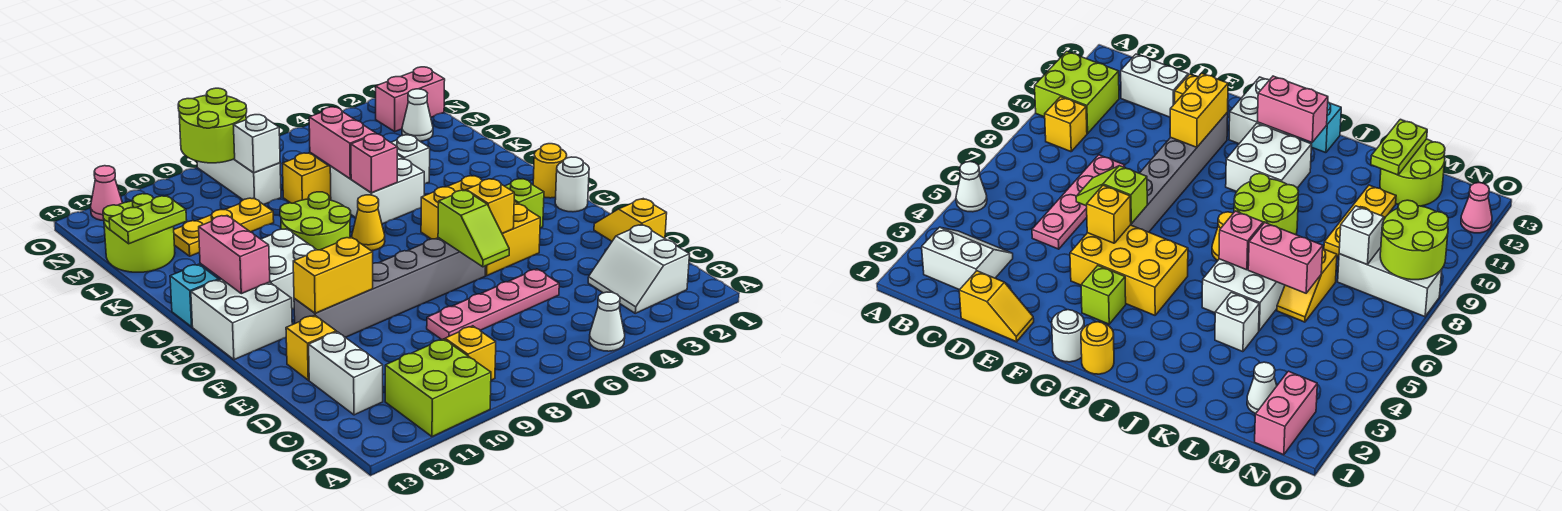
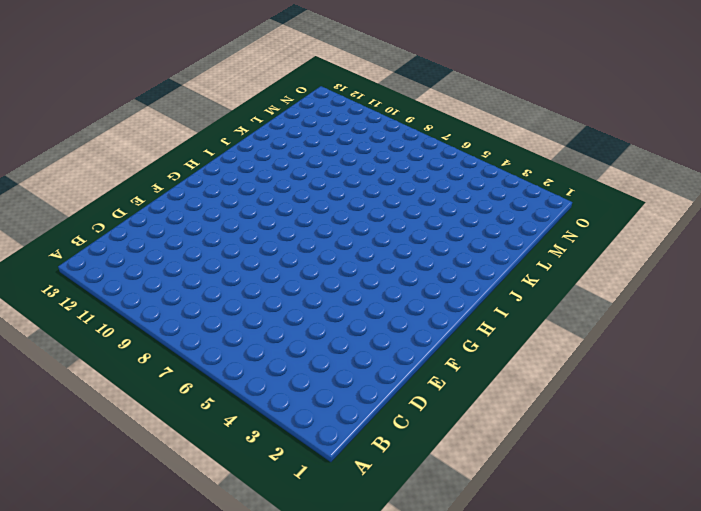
none -> white cone A5 level 1
none -> lime brick A10:B11 level 1
none -> white slope B2:C3 level 1 top 2
none -> yellow brick B9 level 1

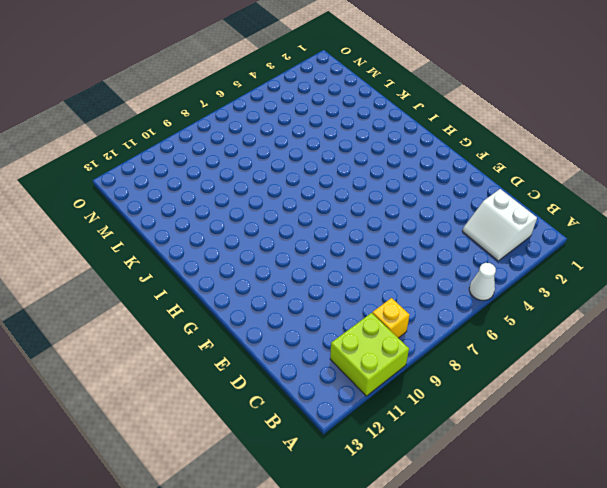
none -> white brick C12:D12 level 1
none -> yellow slope D1:E1 level 1 top D
none -> pink plate D5:D8 level 1
none -> yellow brick E12 level 1

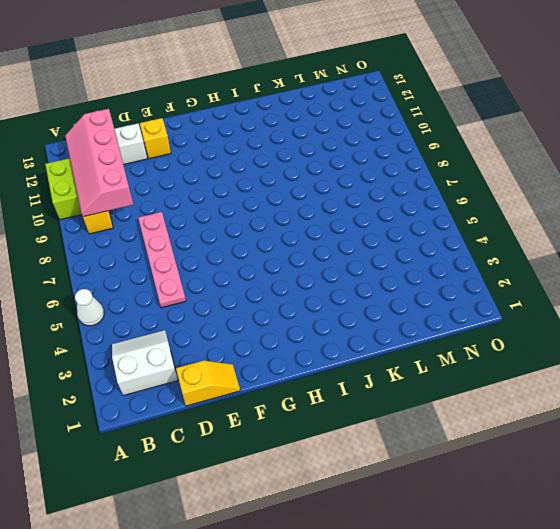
pink slope B9:C12 level 2 top C -> none
none -> yellow brick F4:H5 level 1
none -> grey brick F6:F11 level 1
none -> white round brick G1 level 1
none -> lime brick G3 level 1

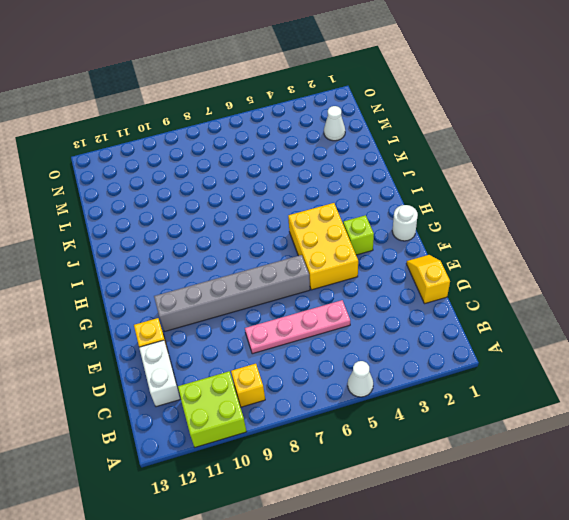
none -> white slope B2:C3 level 1 top 2
none -> white brick G12:H13 level 1
none -> yellow round brick H1 level 1
none -> white brick H10:I11 level 1

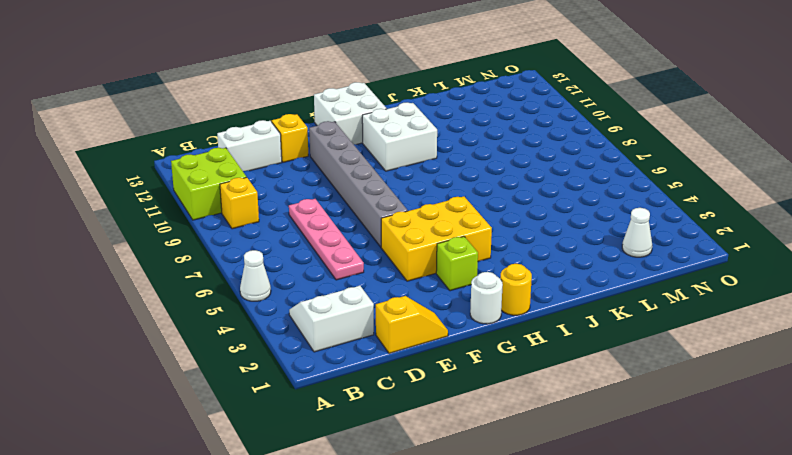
none -> yellow cone I7 level 1
none -> lime round brick I8:J9 level 1
none -> cyan brick I13 level 1
none -> white brick J5:K6 level 1

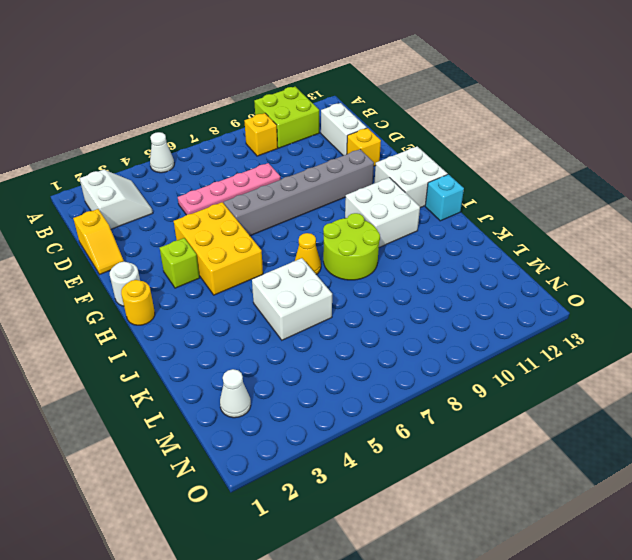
none -> white brick K4 level 1
none -> yellow slope L6:L7 level 1 top 7
none -> yellow plate L9:L11 level 1
none -> lime round brick L12:M13 level 1

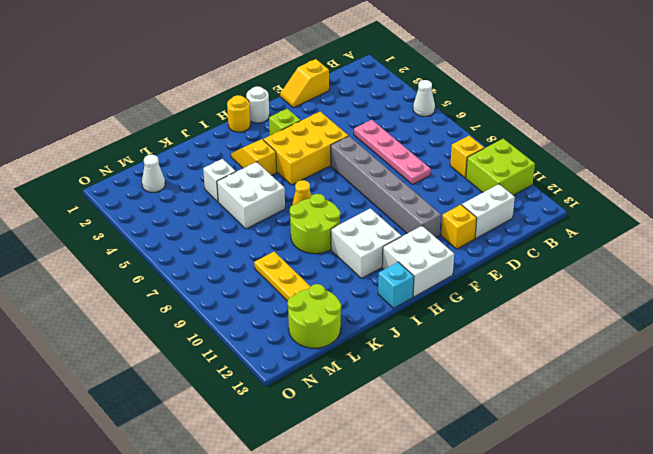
yellow slope I3:I4 level 1 top 4 -> yellow slope L6:L7 level 1 top 7
none -> white slope B2:C3 level 1 top 2
none -> white brick M8:O8 level 1
none -> pink brick N1:N2 level 1
none -> pink cone O12 level 1

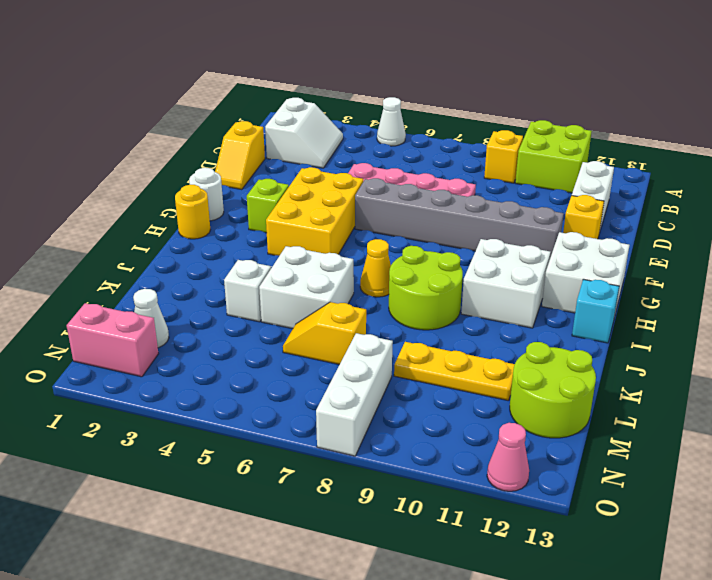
none -> lime slope E6:F6 level 2 top F
none -> yellow brick F5 level 2
none -> yellow brick F10:F11 level 2
none -> pink brick H12:I12 level 2

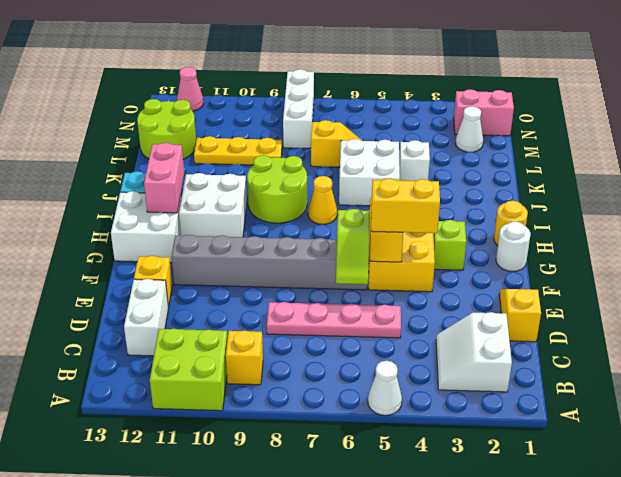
yellow brick F4:F5 level 3 -> yellow brick F10:F11 level 2
none -> pink brick J6 level 2
none -> pink brick K6:L6 level 2
none -> lime plate L12:L13 level 2
none -> white brick M8 level 2

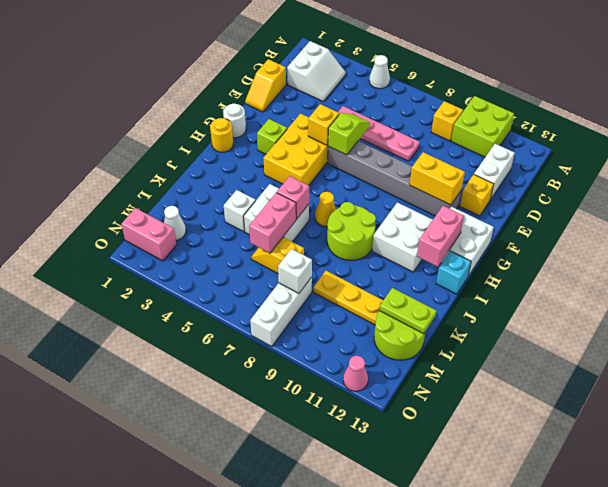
none -> lime round brick N8:O9 level 2

